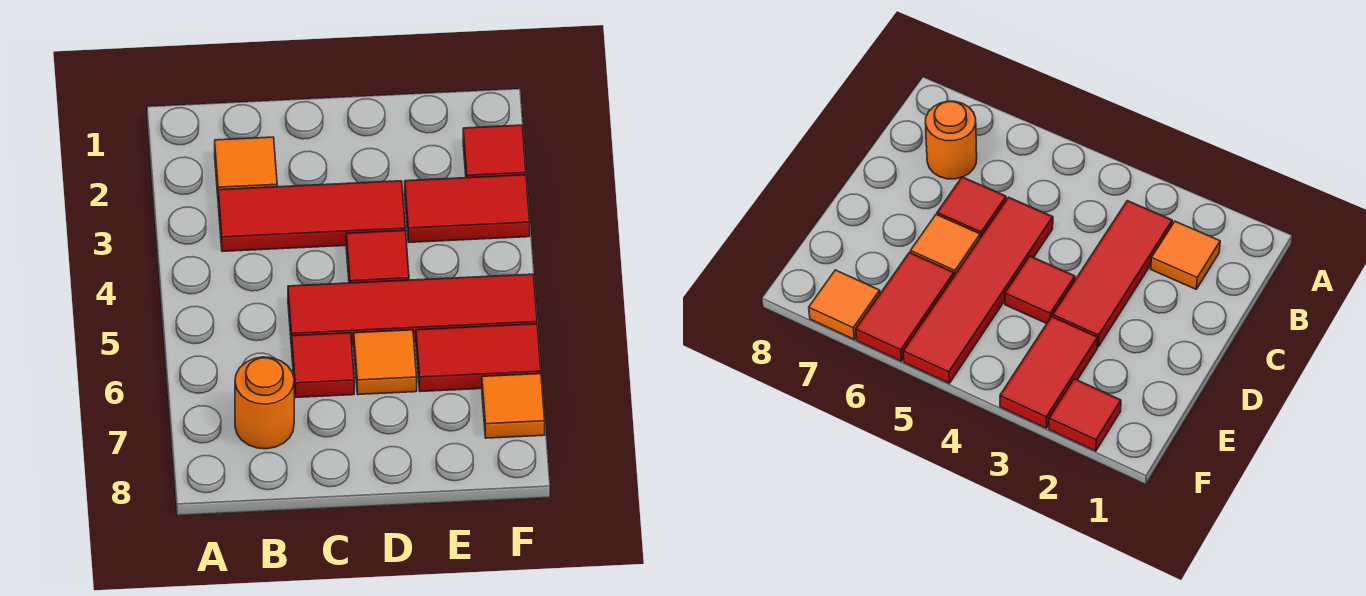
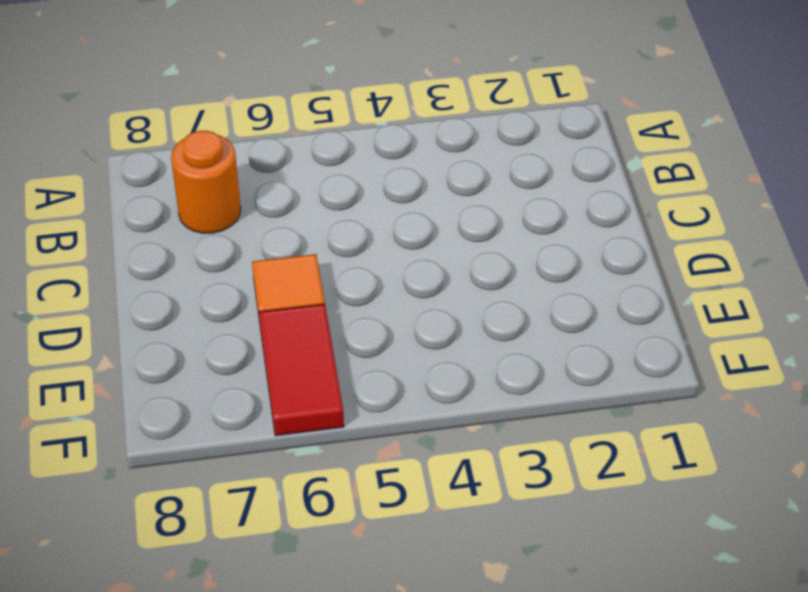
none -> orange tile B2 level 1
none -> red tile B3:D3 level 1

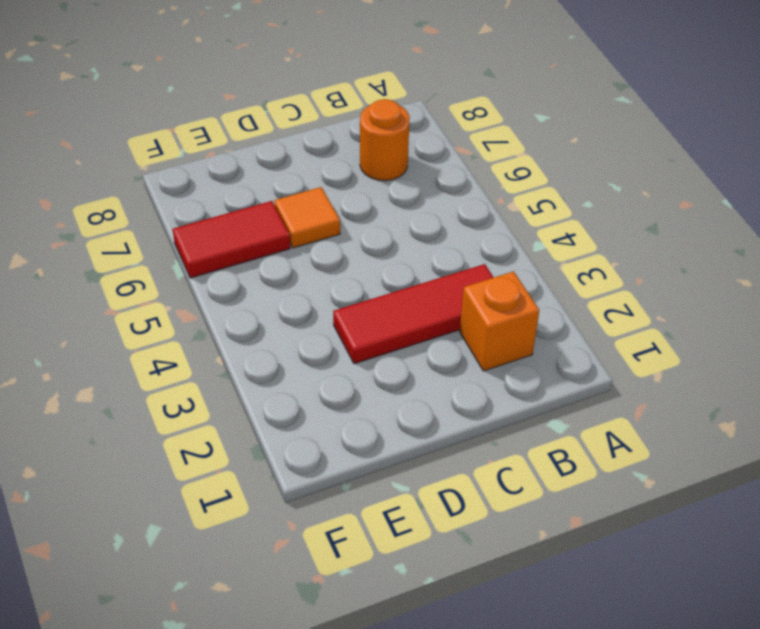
orange brick B2 level 1 -> orange tile B2 level 1
none -> red tile C5:F5 level 1
none -> red tile C6 level 1

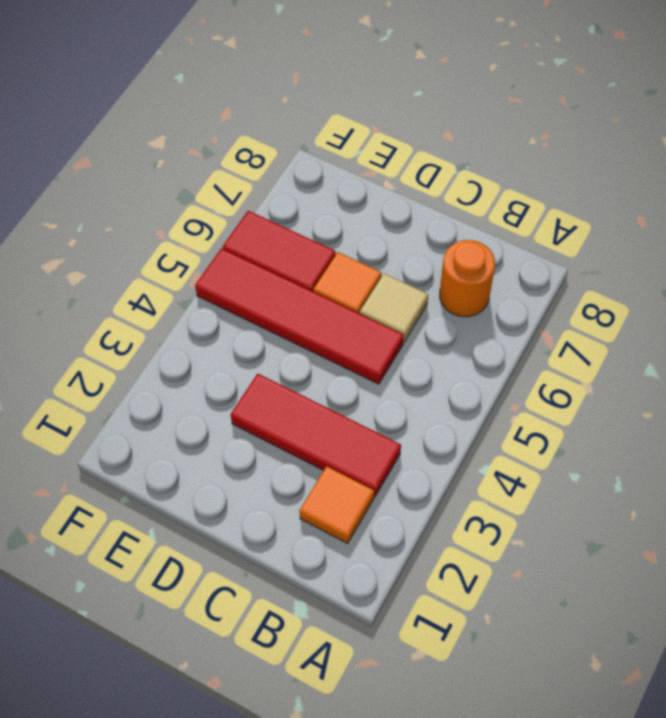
tan tile C6 level 1 -> red tile C6 level 1
none -> red tile D4 level 1
none -> red tile E3:F3 level 1

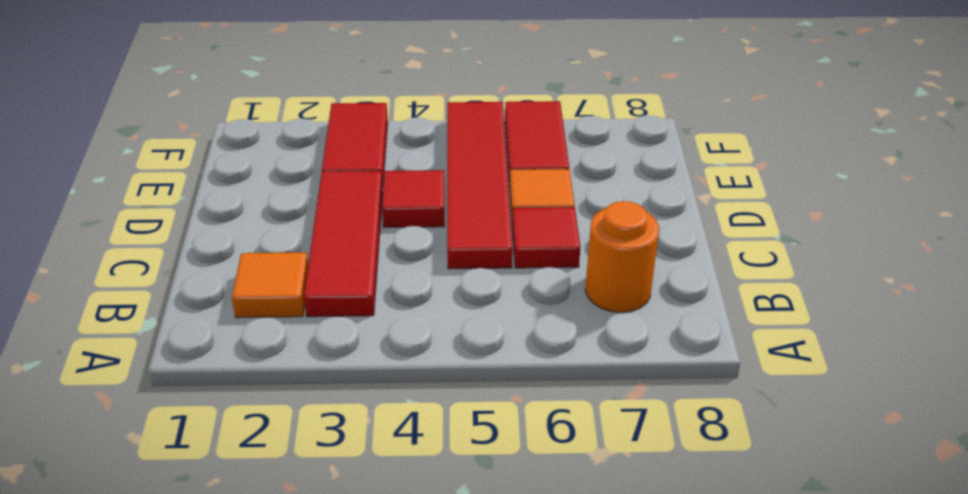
none -> red tile F2 level 1
none -> orange tile F7 level 1

